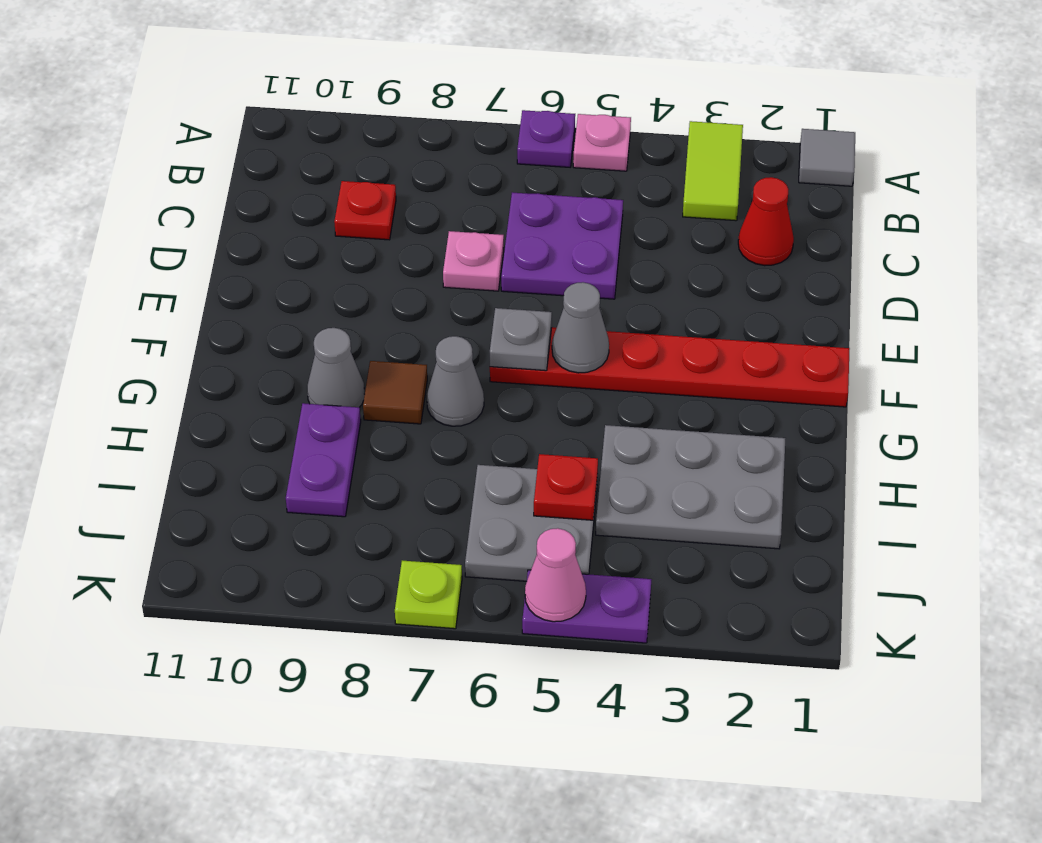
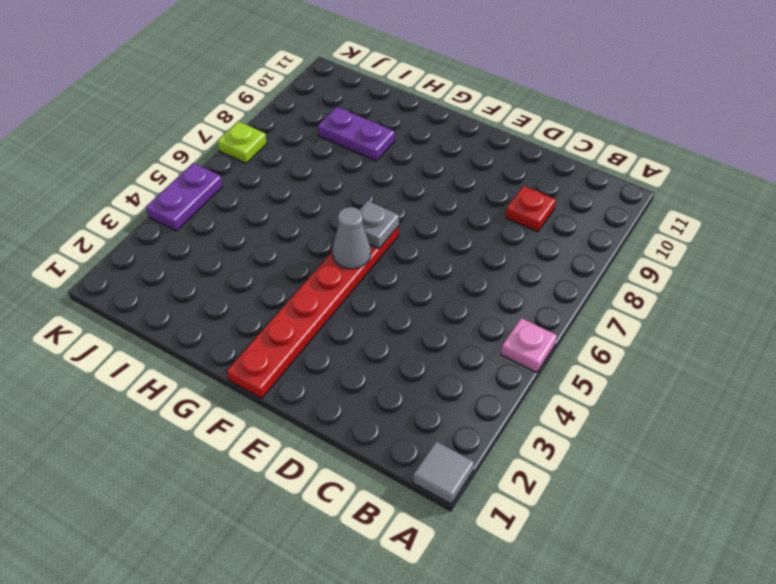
none -> lime tile A3:B3 level 1
none -> purple plate A6 level 1
none -> red cone C2 level 1

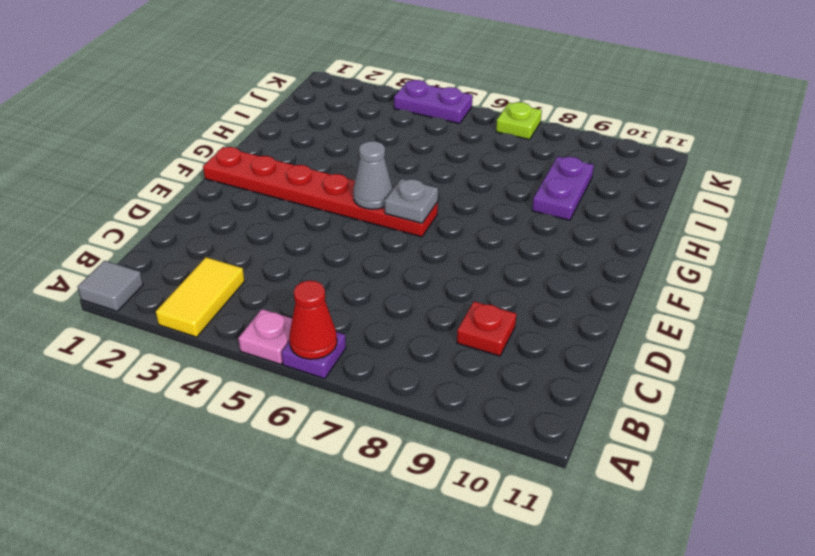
yellow tile A3:B3 level 1 -> lime tile A3:B3 level 1
red cone A6 level 2 -> red cone C2 level 1
none -> purple plate C5:D6 level 1
none -> pink plate D7 level 1
none -> grey cone G7 level 1

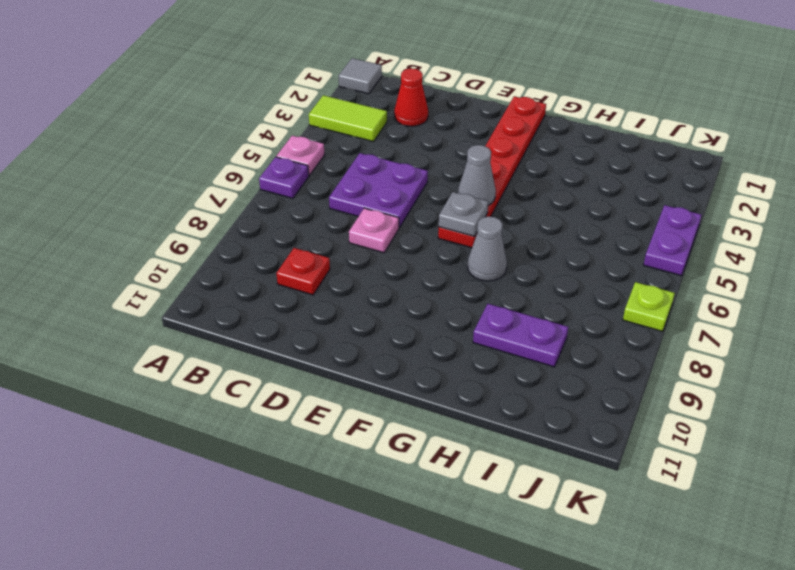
none -> brown tile G8 level 1
none -> grey cone G9 level 1
none -> grey plate H2:I4 level 1

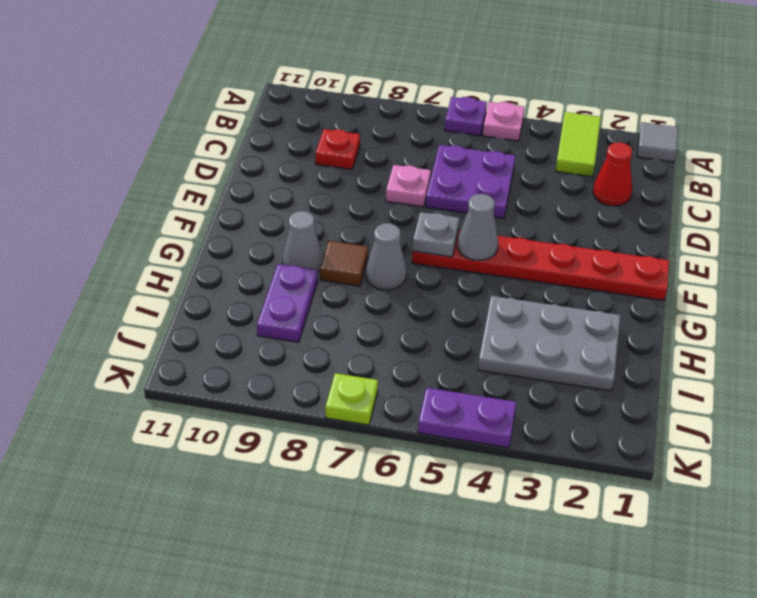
none -> grey plate I5:J6 level 1
none -> red plate I5 level 2
none -> pink cone K5 level 2

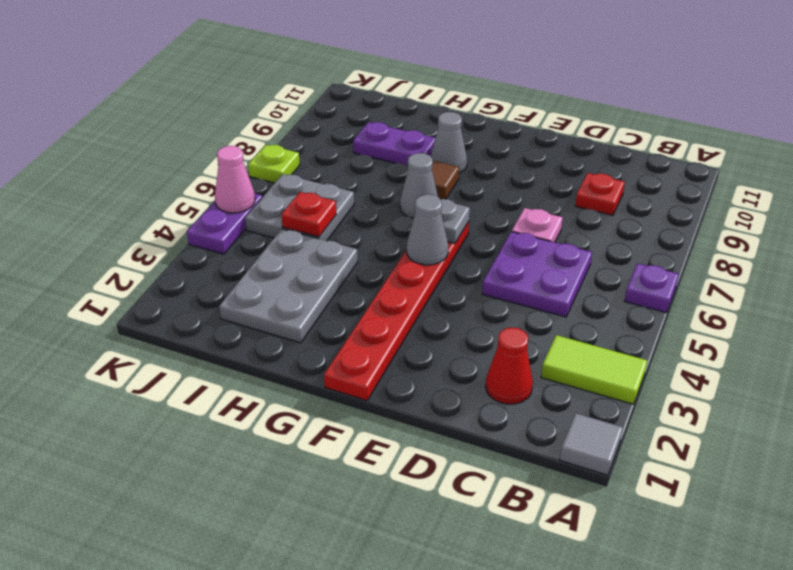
none -> pink plate A5 level 1

